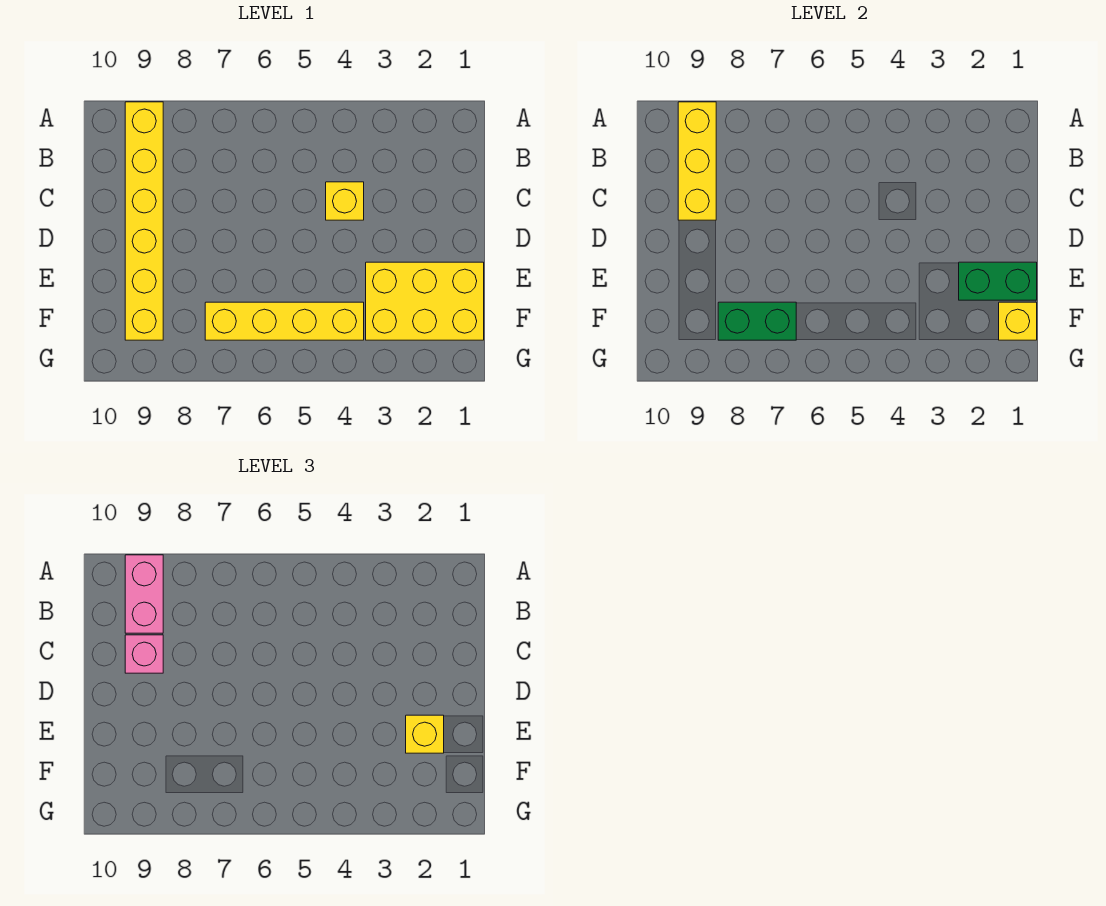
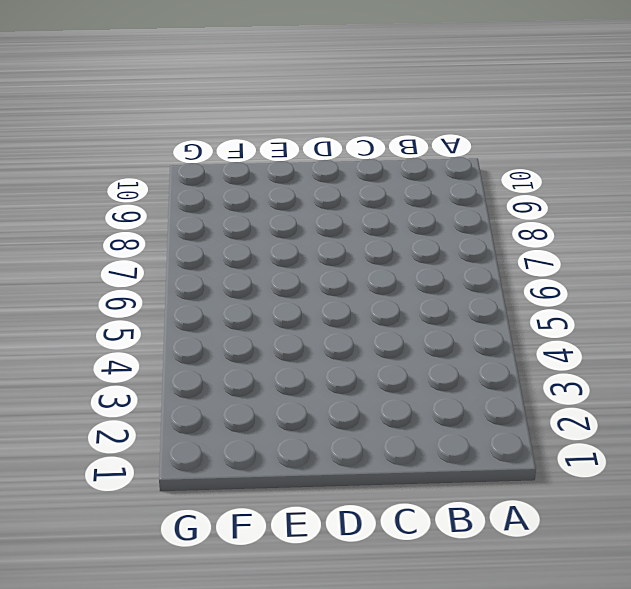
none -> yellow brick A9:F9 level 1
none -> yellow brick C4 level 1

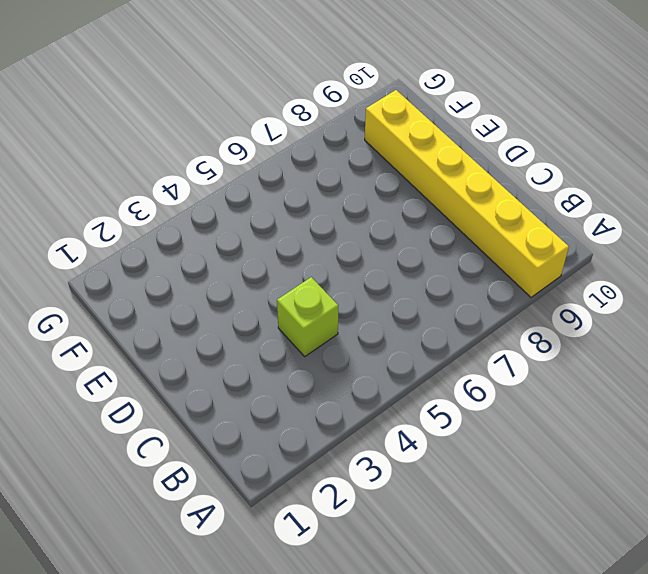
lime brick C4 level 1 -> yellow brick C4 level 1
none -> yellow brick E1:F3 level 1
none -> yellow brick F4:F7 level 1

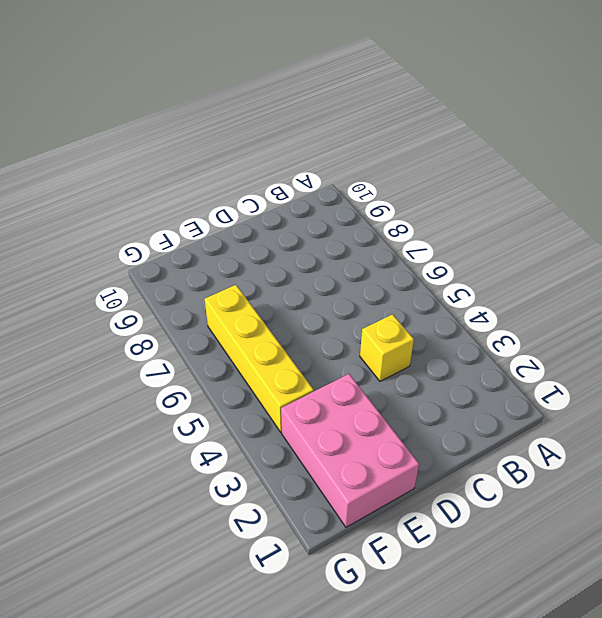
pink brick E1:F3 level 1 -> yellow brick E1:F3 level 1
none -> yellow brick A9:F9 level 1
none -> yellow brick A9:C9 level 2

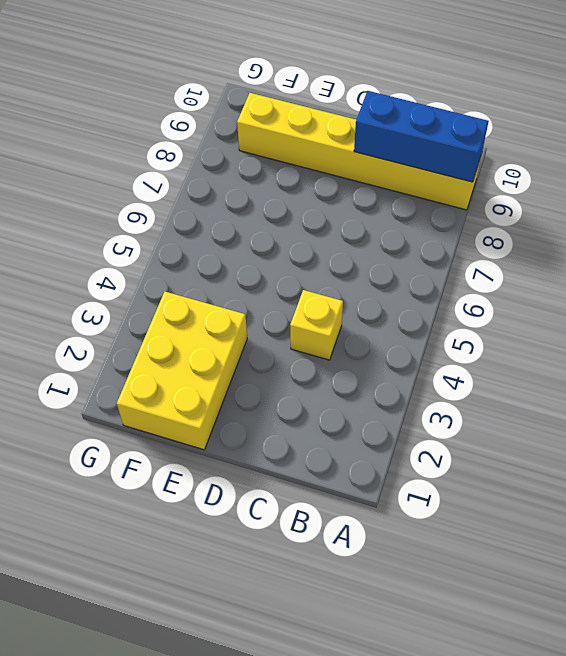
blue brick A9:C9 level 2 -> yellow brick A9:C9 level 2
none -> yellow brick F4:F7 level 1
none -> green brick E1:E2 level 2

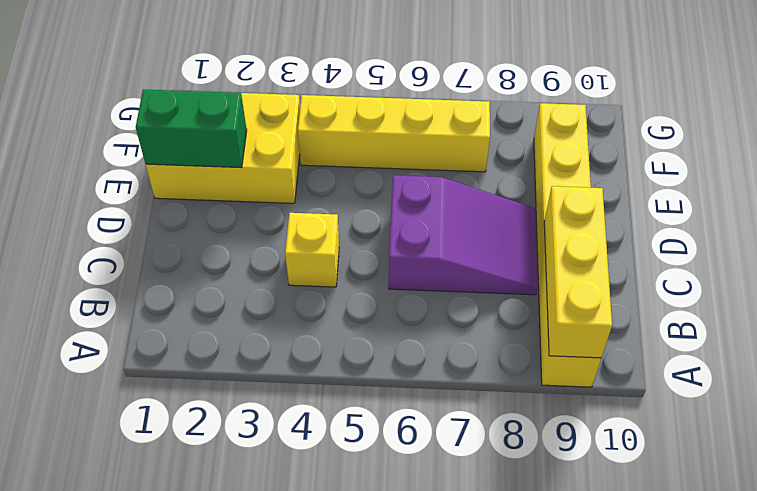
purple slope C6:D8 level 1 top 6 -> none
none -> yellow brick F1 level 2
none -> green brick F7:F8 level 2

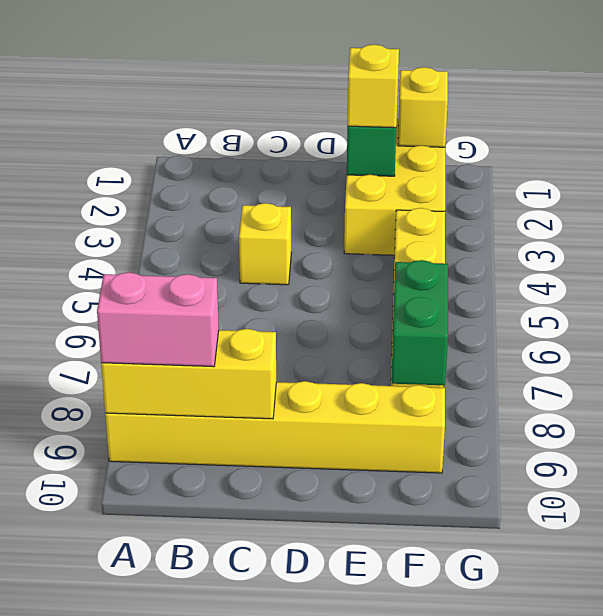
none -> pink brick C9 level 3

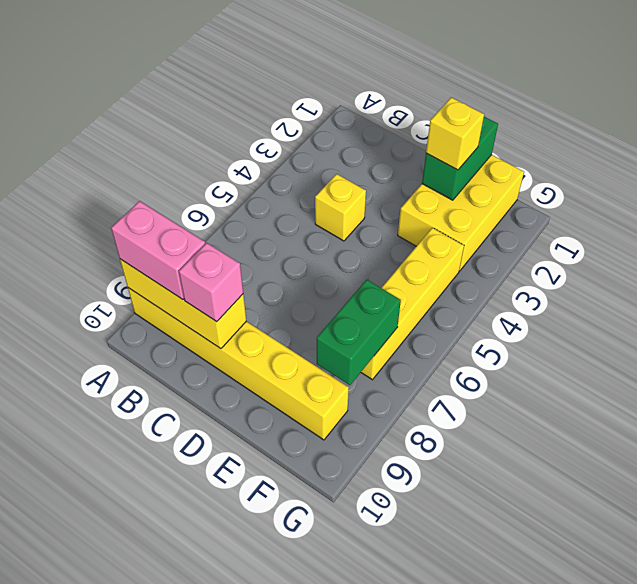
none -> yellow brick F1 level 2

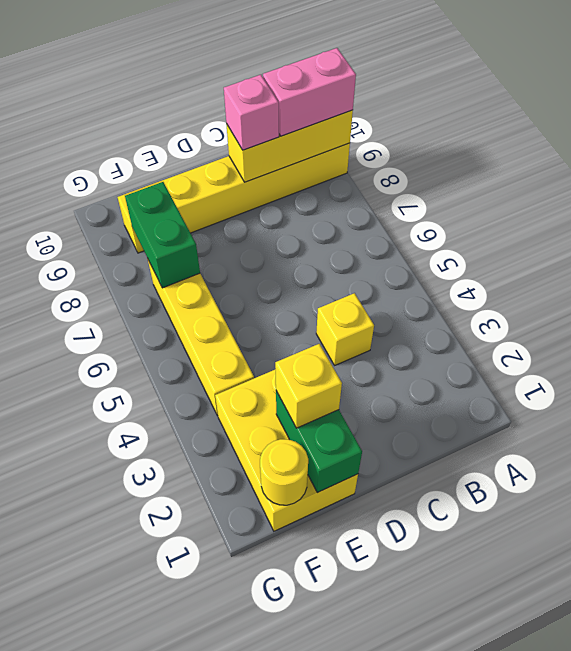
yellow round brick F1 level 2 -> yellow brick F1 level 2

